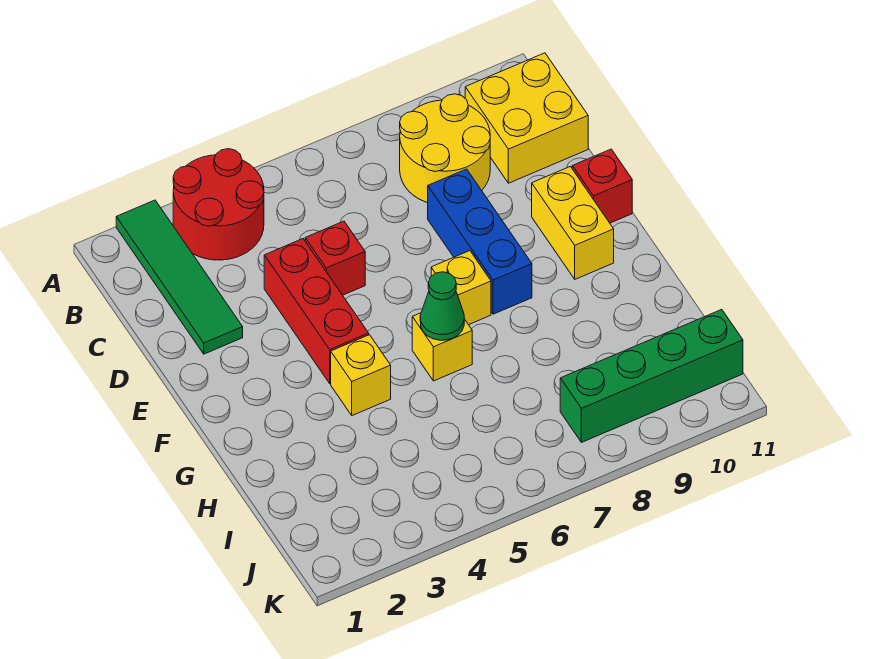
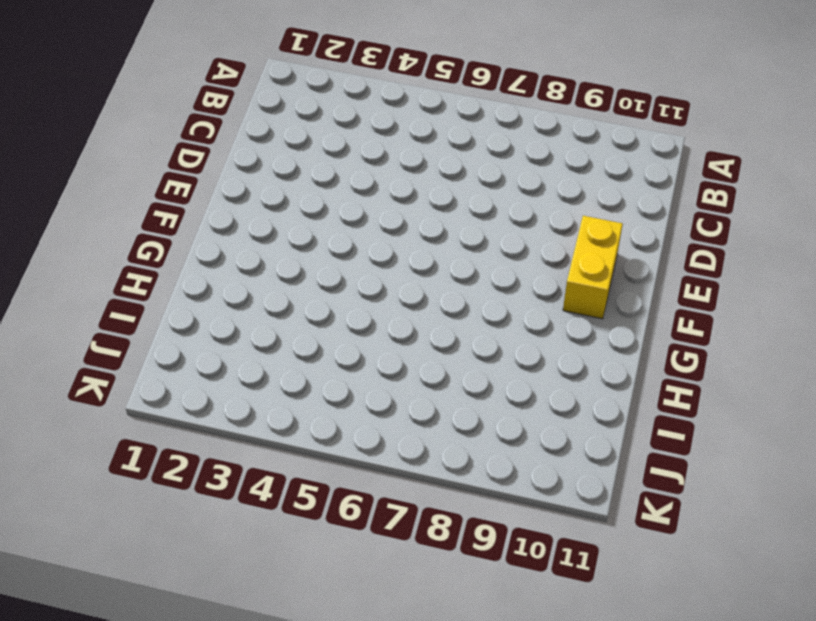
none -> green tile A2:D2 level 1
none -> red round brick A3:B4 level 1
none -> yellow round brick B8:C9 level 1

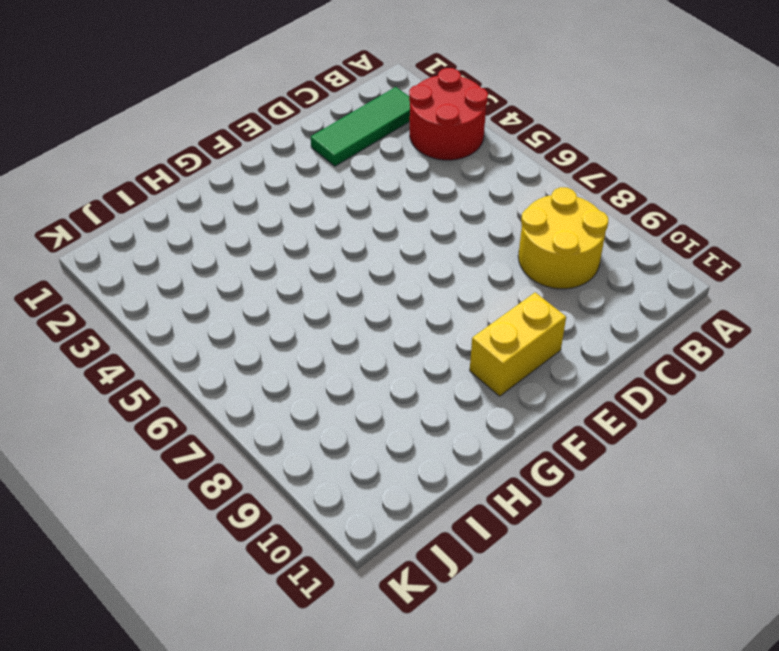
green tile B2:D2 level 1 -> green tile A2:D2 level 1
none -> yellow brick B10:C11 level 1
none -> red brick D4:F4 level 1
none -> red brick D5 level 1

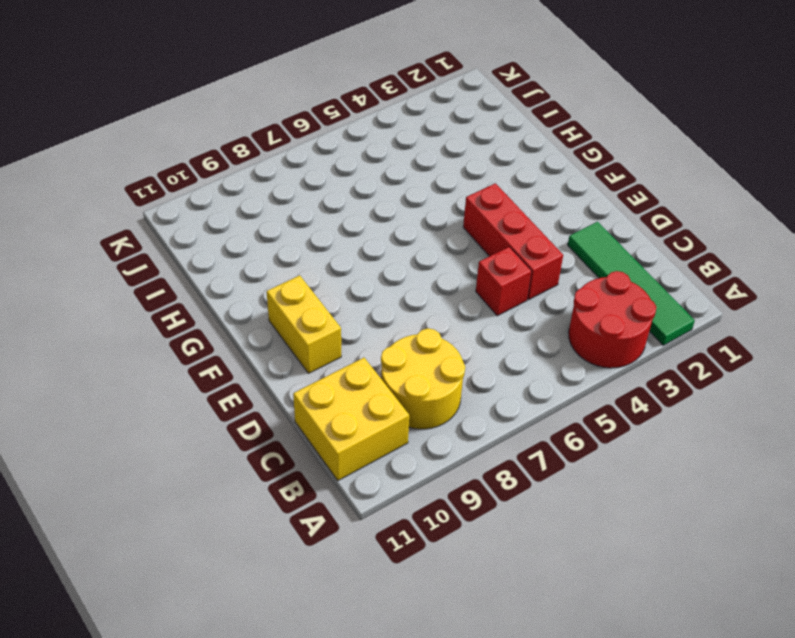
none -> blue brick D8:F8 level 1
none -> red brick E11 level 1
none -> yellow brick F7 level 1

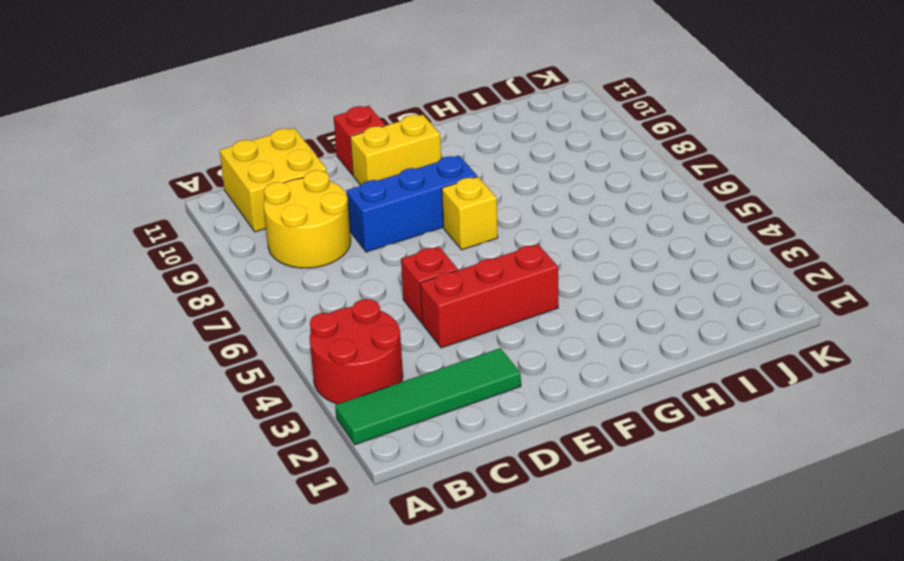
none -> yellow brick G4 level 1
none -> yellow brick G6 level 1
none -> green brick J8:J11 level 1

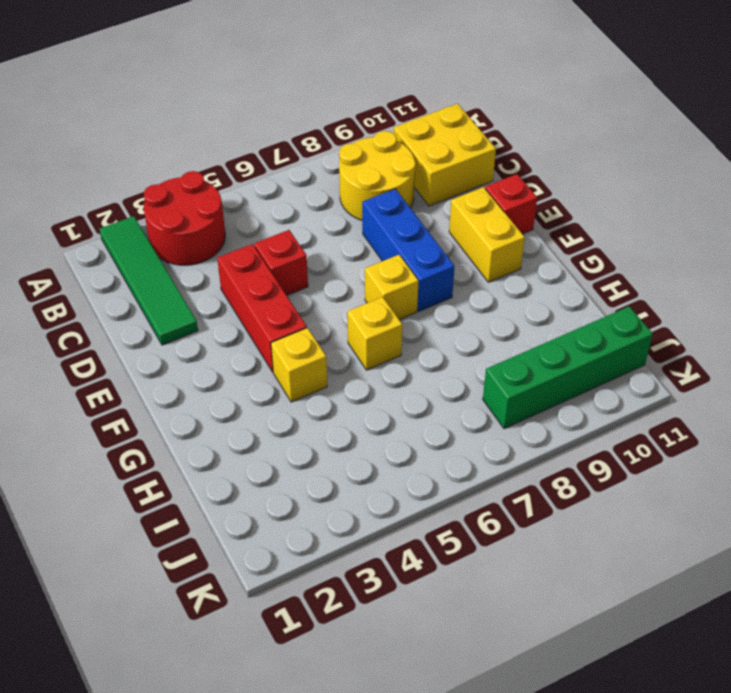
none -> green cone G6 level 2

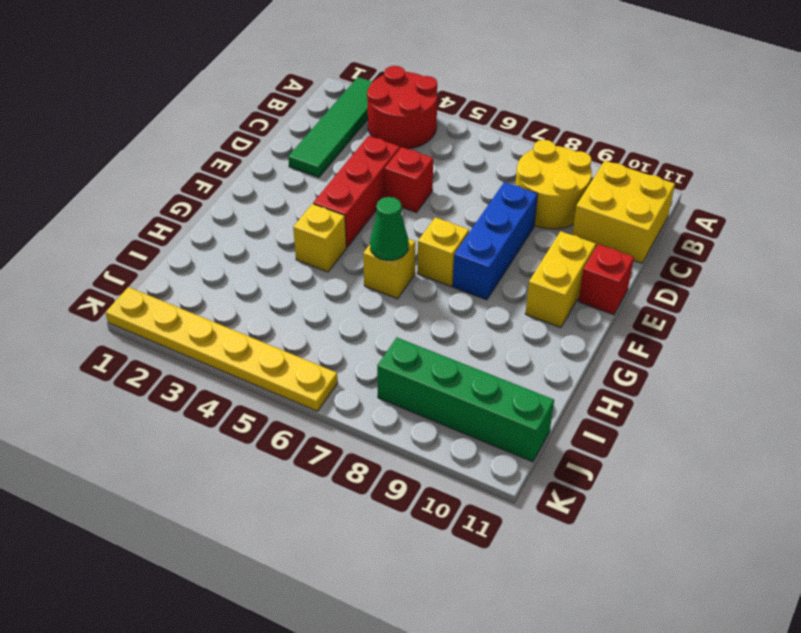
yellow plate K1:K6 level 1 -> none

